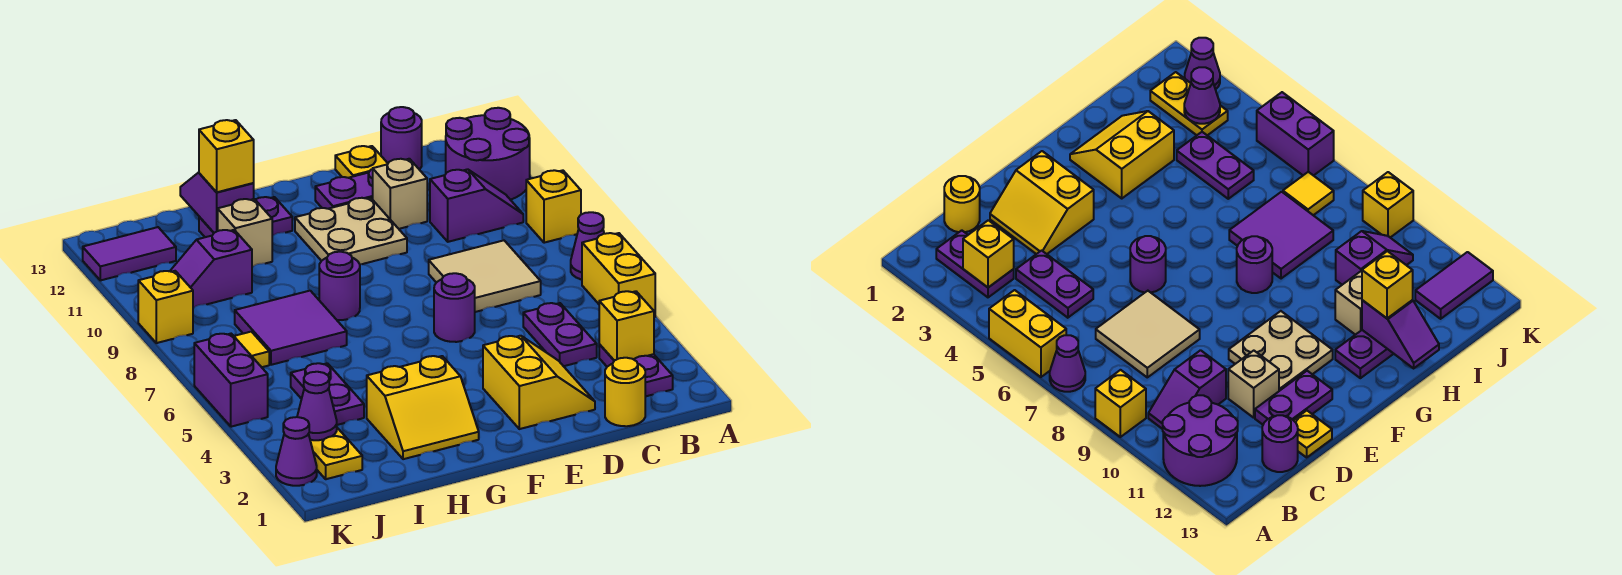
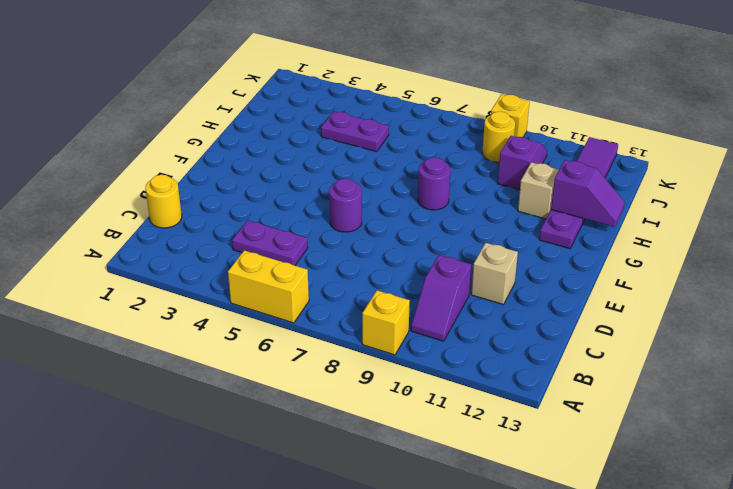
yellow round brick J9 level 1 -> none
none -> purple cone A7 level 1
none -> purple round brick A11:B12 level 1
none -> purple plate B2:B3 level 1
none -> tan tile C7:D8 level 1

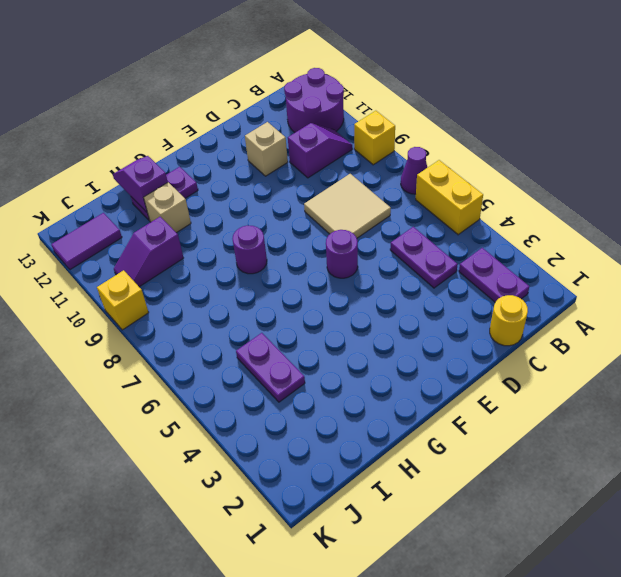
none -> purple round brick C13 level 1
none -> yellow slope D2:E3 level 1 top E
none -> purple plate D12:E12 level 1
none -> yellow plate D13 level 1

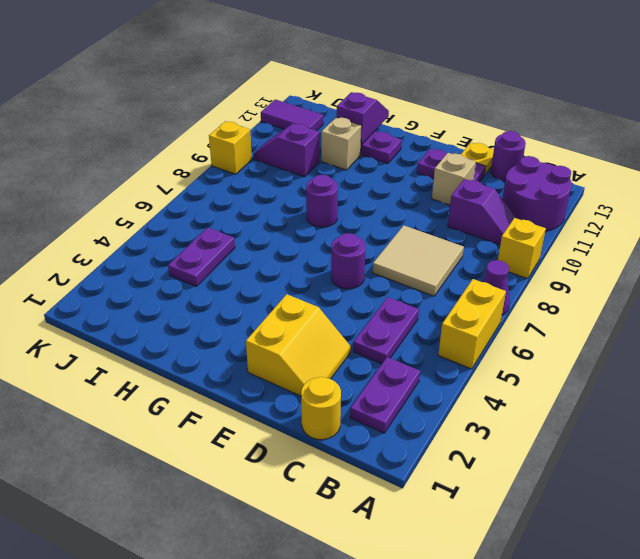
none -> tan plate E10:F11 level 1
none -> yellow slope G2:H3 level 1 top 3
none -> purple tile H7:I8 level 1
none -> yellow plate J2:J3 level 1

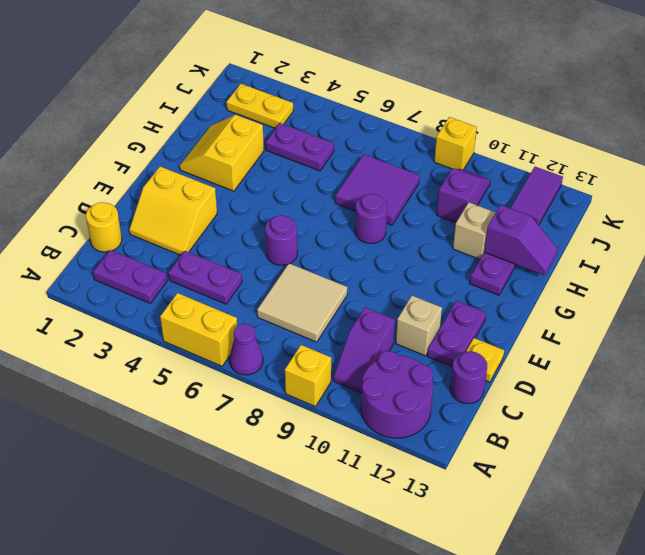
none -> tan plate E10:F11 level 1
none -> yellow tile J7 level 1
none -> purple cone K2 level 1
none -> purple brick K5:K6 level 1

